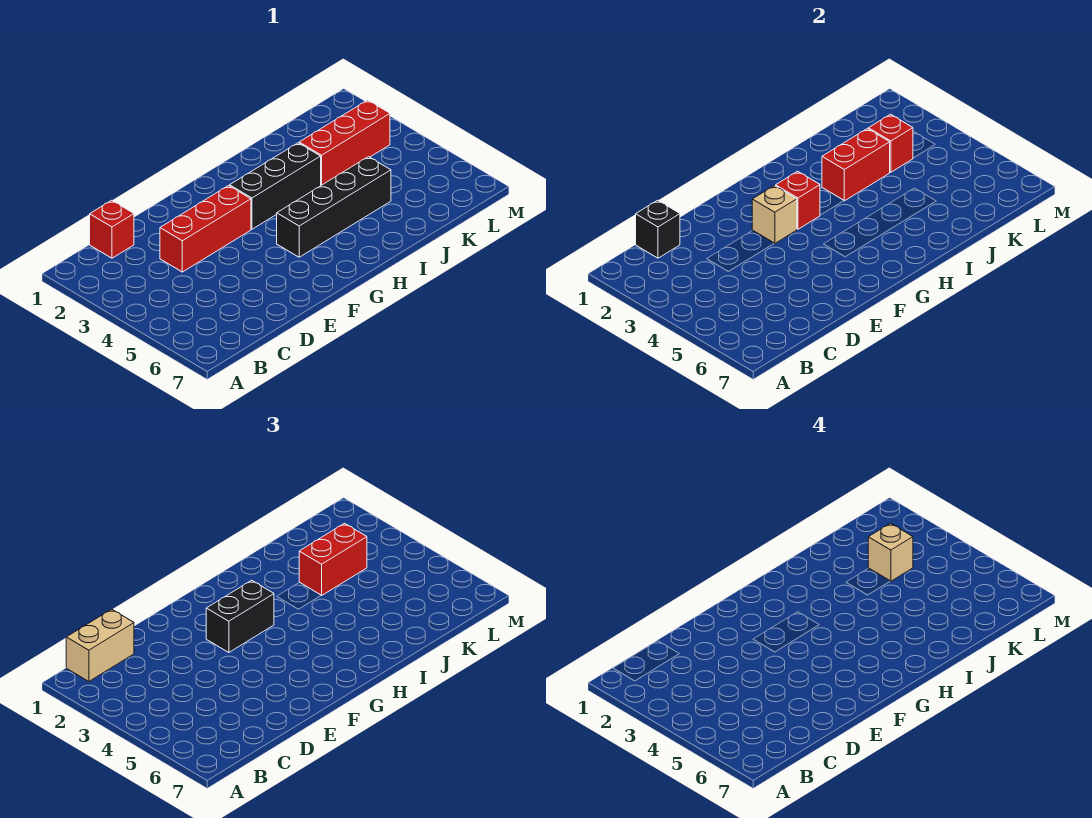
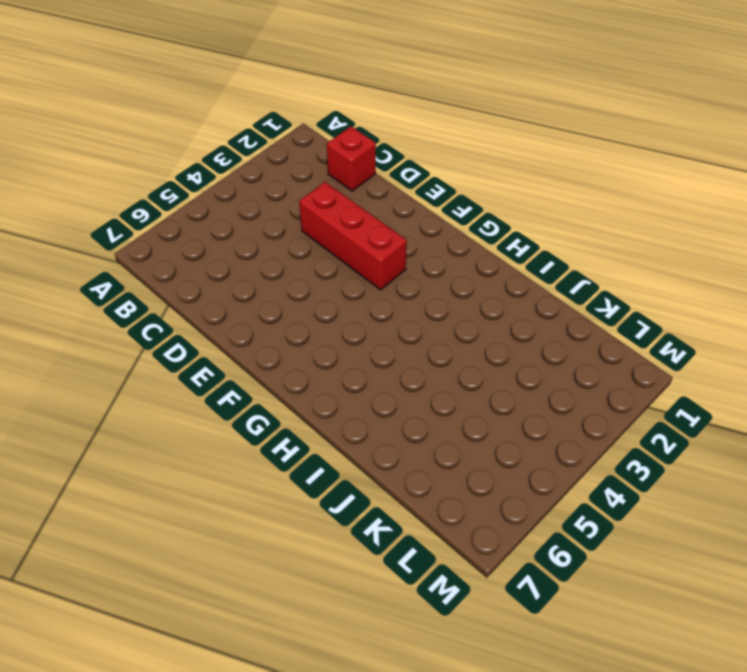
none -> black brick G3:I3 level 1
none -> black brick G5:J5 level 1
none -> red brick J3:L3 level 1

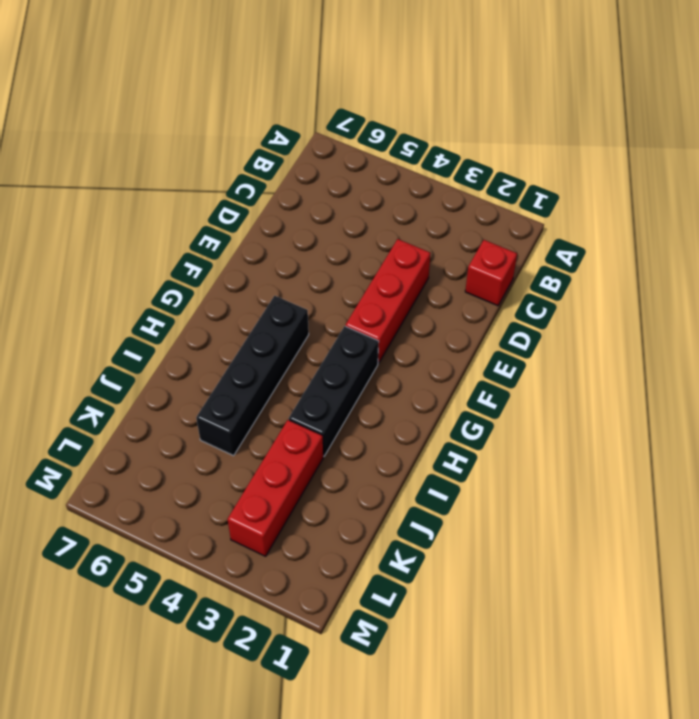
none -> black brick C1 level 2
none -> tan brick F3 level 2
none -> red brick G3 level 2

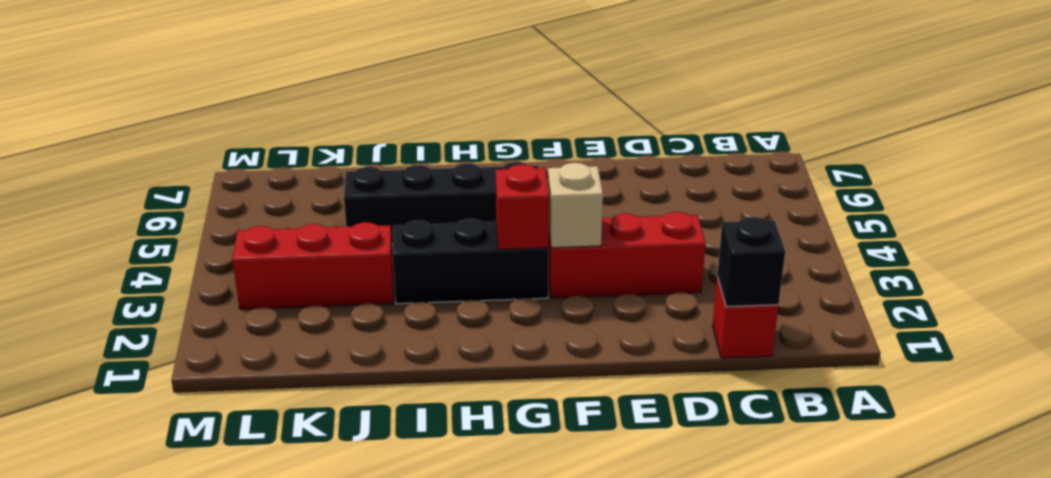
none -> red brick I3:J3 level 2
none -> red brick K3 level 2
none -> tan brick B1:C1 level 3

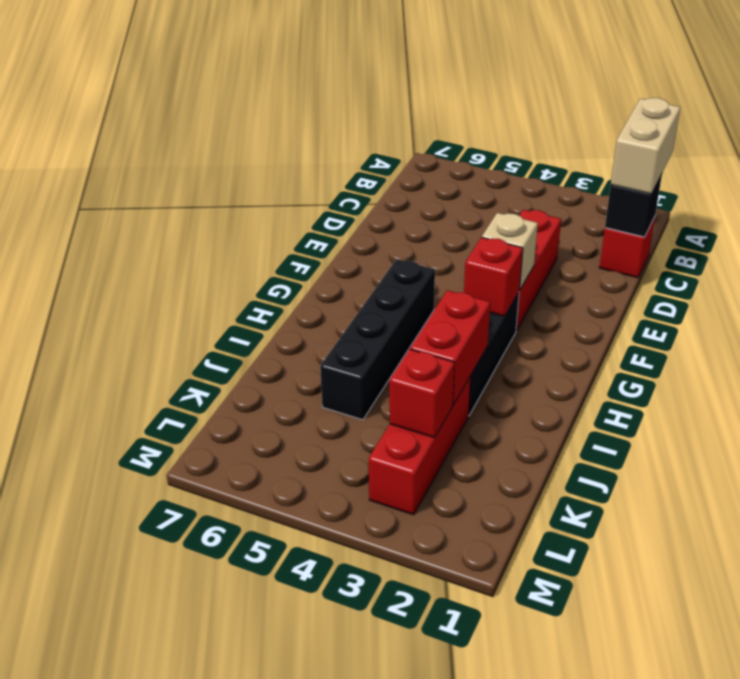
none -> black brick F3:G3 level 3
none -> red brick J3:K3 level 3
none -> tan brick K3 level 4

